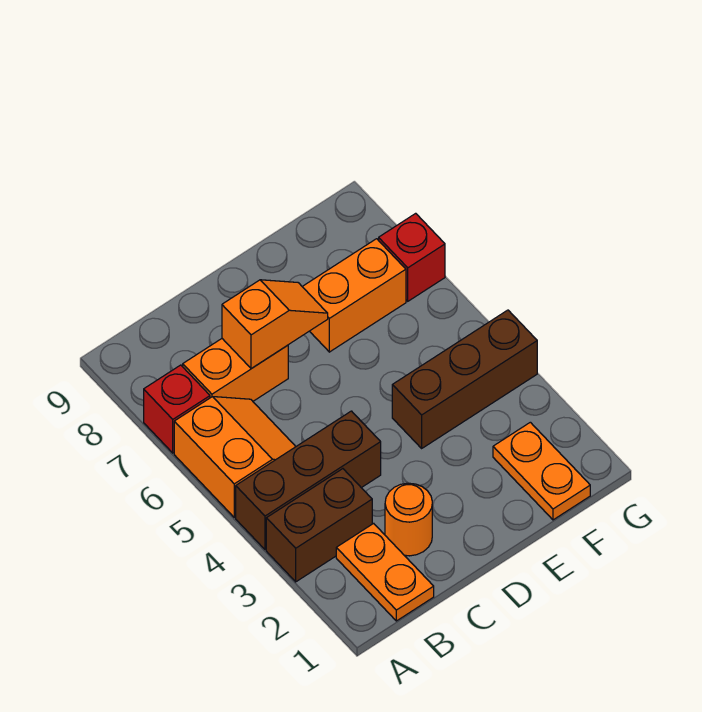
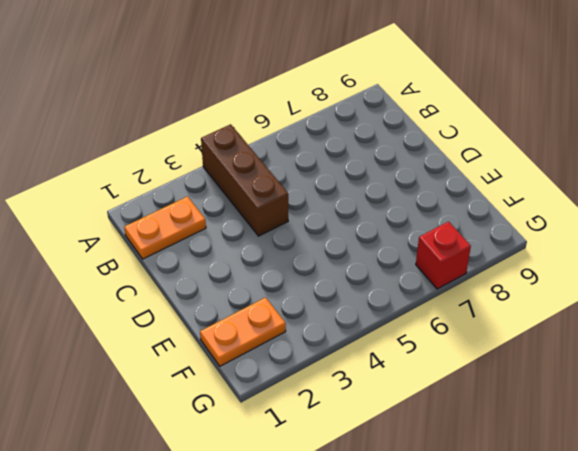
none -> brown brick A3:B3 level 1
none -> orange slope A5:B6 level 1 top A
none -> red brick A7 level 1

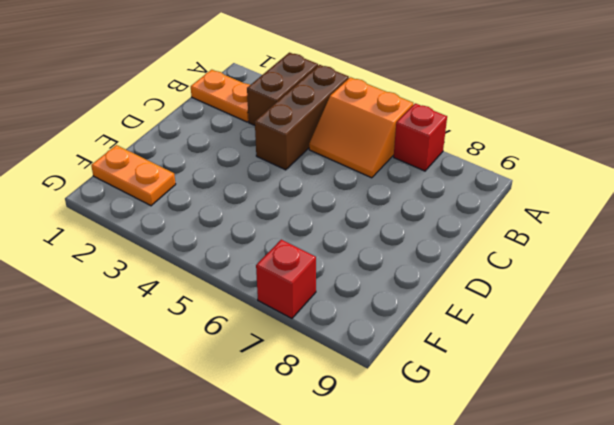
none -> orange brick B7:C7 level 1
none -> orange round brick C2 level 1
none -> brown brick E4:G4 level 1

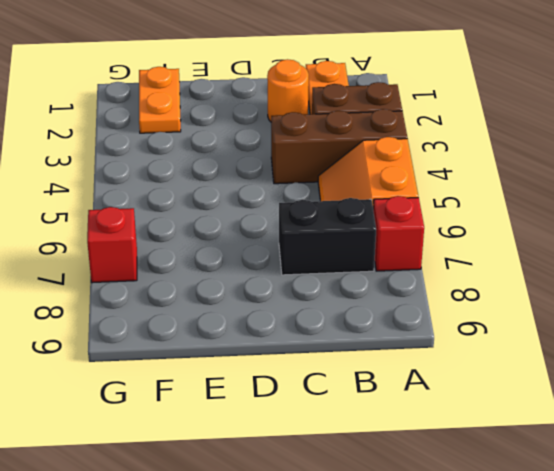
black brick B7:C7 level 1 -> orange brick B7:C7 level 1
none -> brown brick E4:G4 level 1
none -> orange brick E7:F7 level 1
none -> orange slope C7:D7 level 2 top C

